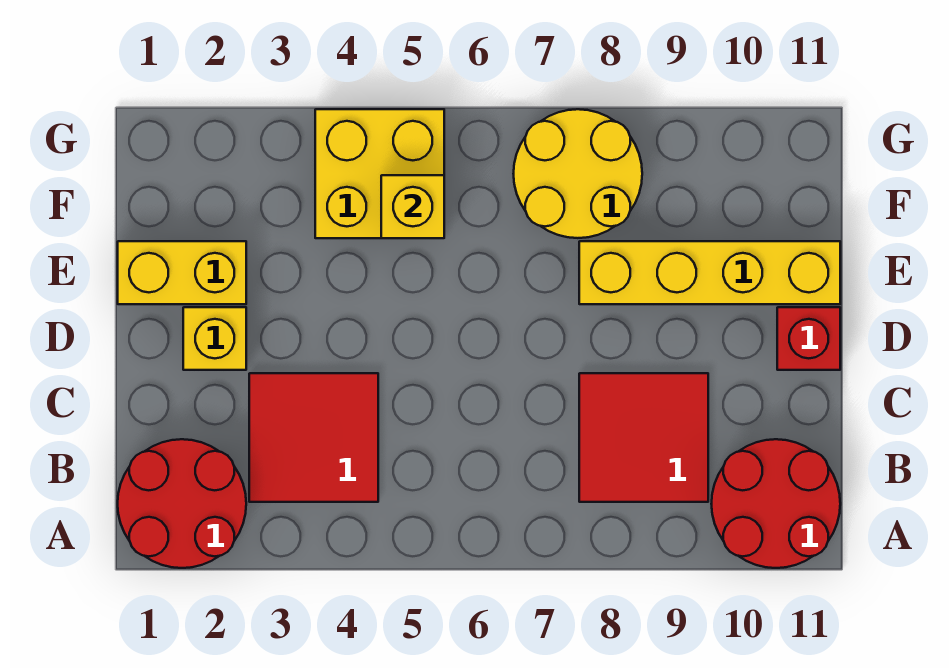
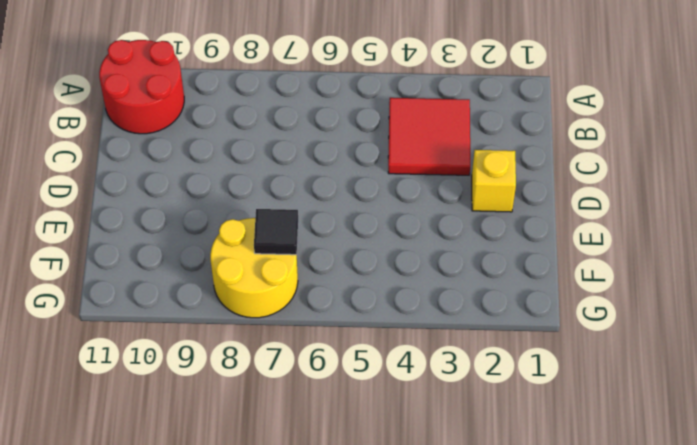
black tile F7 level 2 -> none
none -> red round brick A1:B2 level 1
none -> red tile B8:C9 level 1

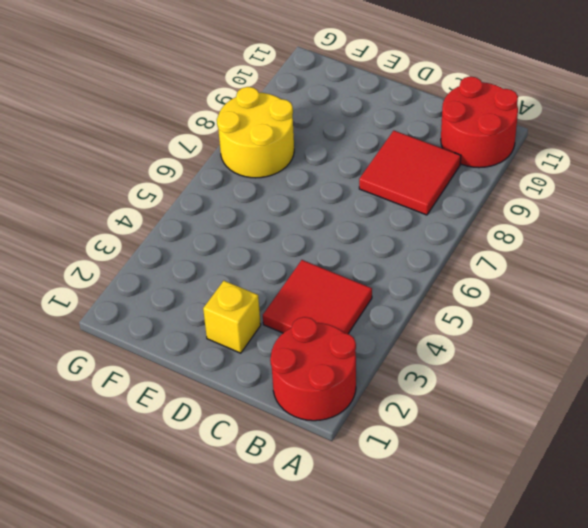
none -> red brick D11 level 1
none -> yellow brick E1:E2 level 1

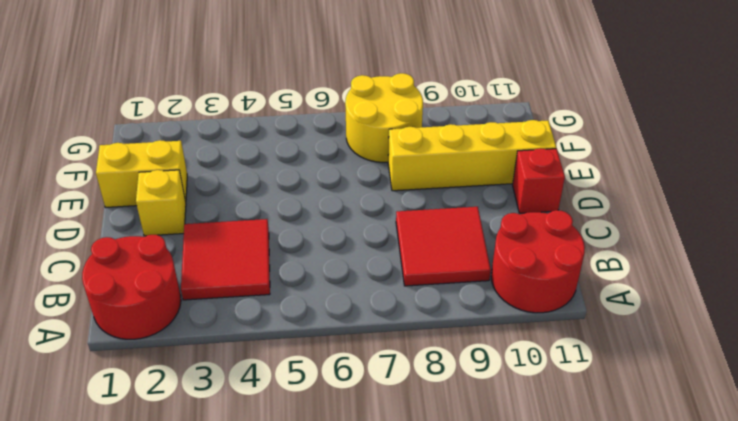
none -> yellow brick F4:G5 level 1
none -> yellow brick F5 level 2

